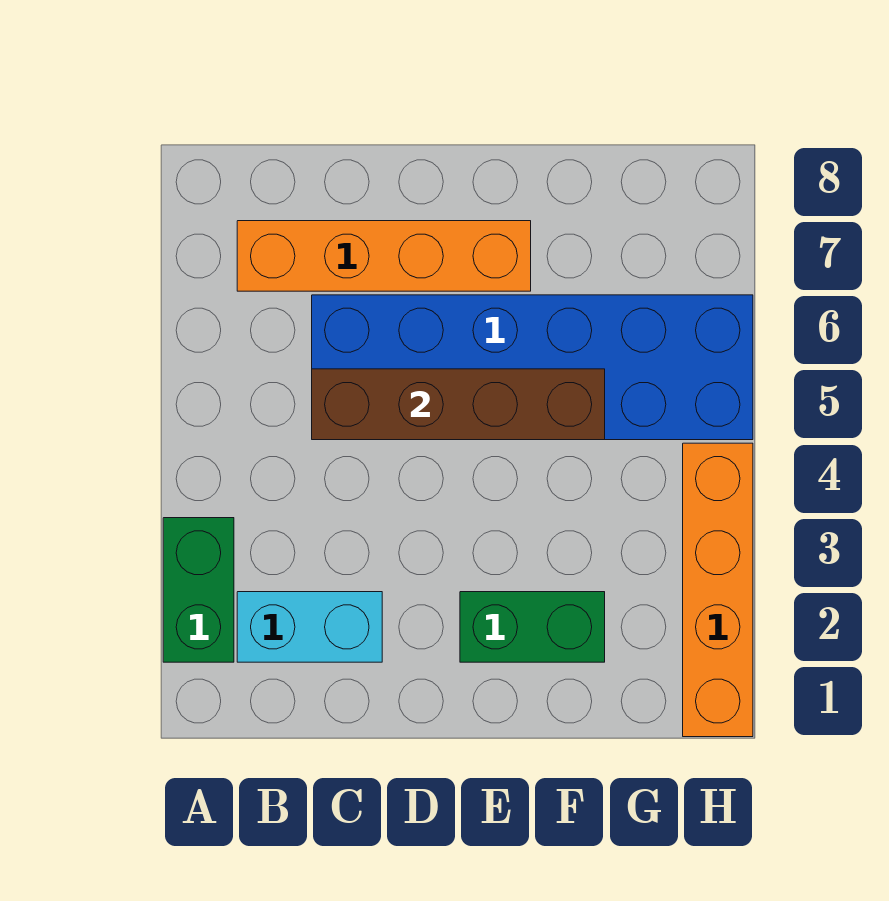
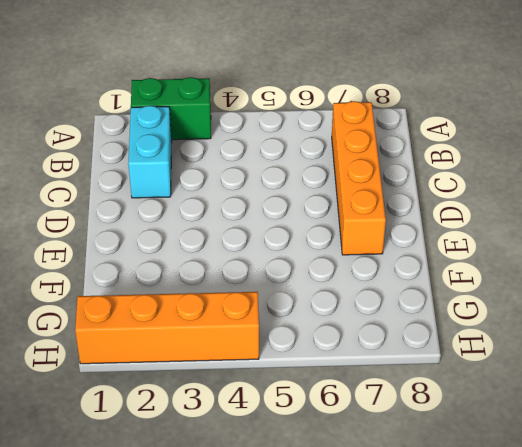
none -> blue brick C5:H6 level 1
none -> green brick E2:F2 level 1

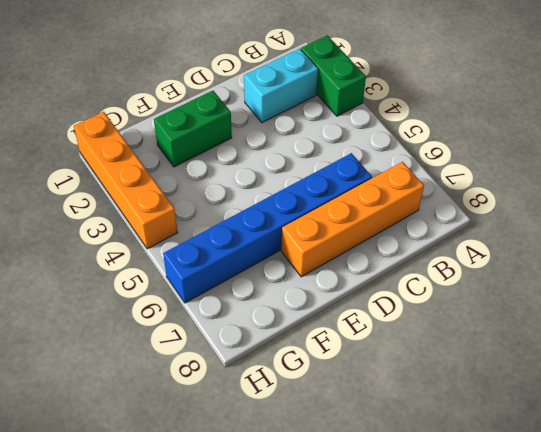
blue brick C6:H6 level 1 -> blue brick C5:H6 level 1
none -> brown brick C5:F5 level 2

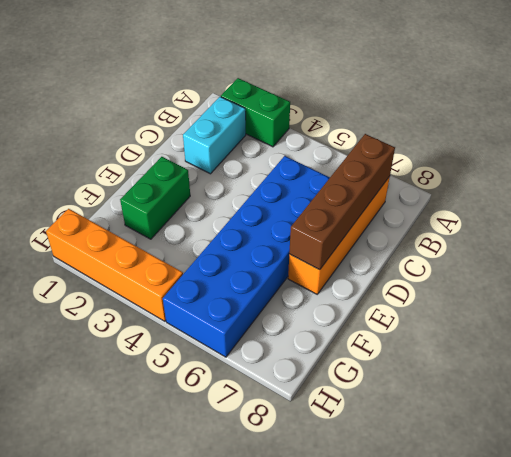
brown brick B7:E7 level 2 -> brown brick C5:F5 level 2

